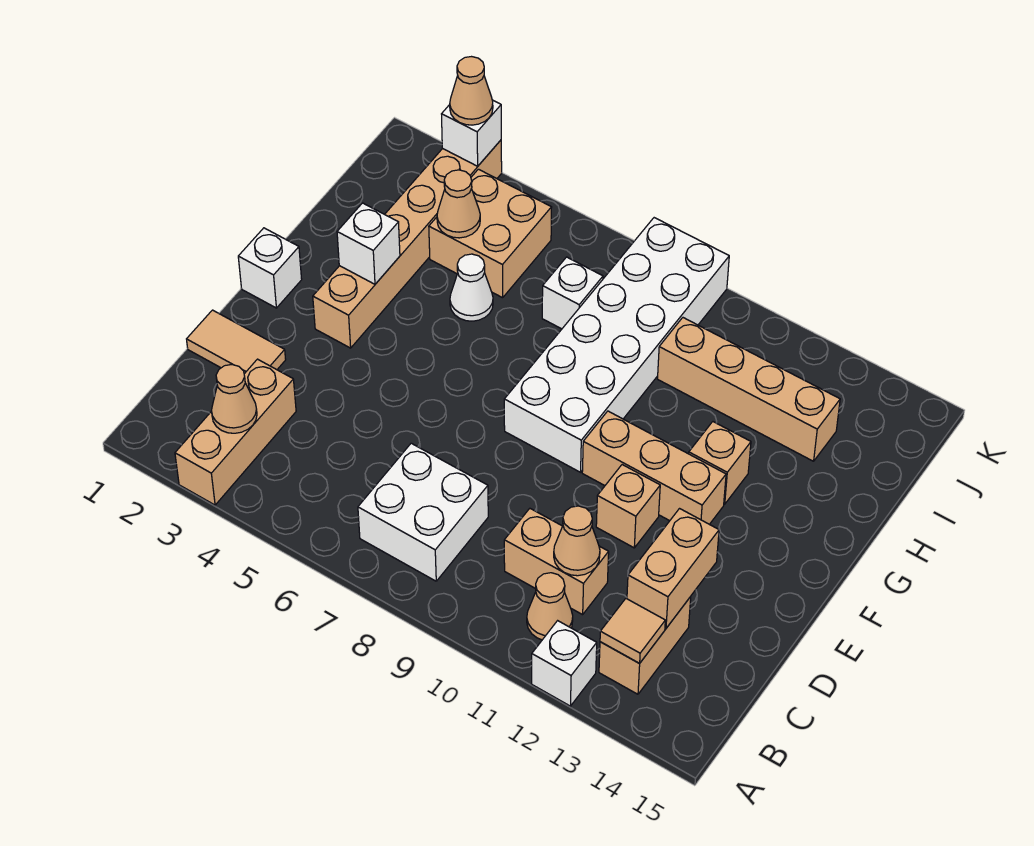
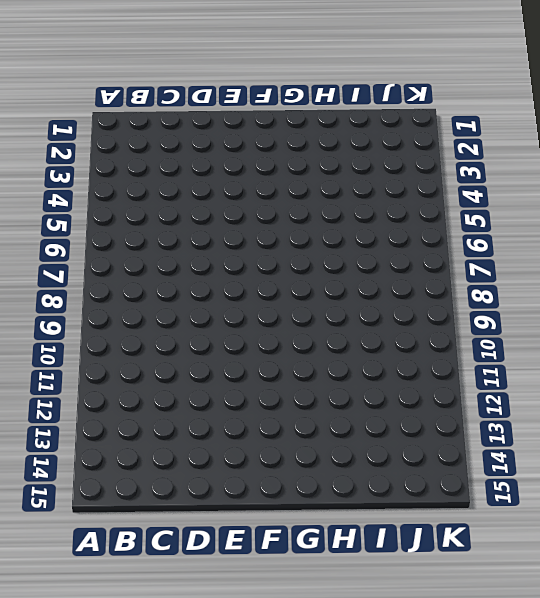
none -> tan brick A3:C3 level 1
none -> white brick A12 level 1
none -> white brick B7:C8 level 1

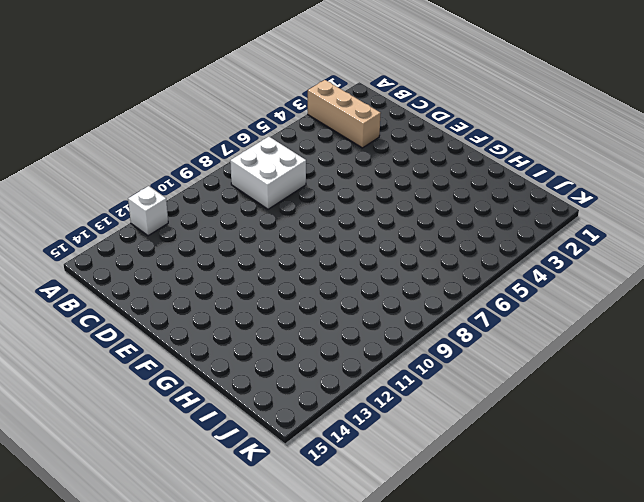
none -> tan cone B11 level 1
none -> tan brick B13:C13 level 1
none -> tan brick C10:C11 level 1

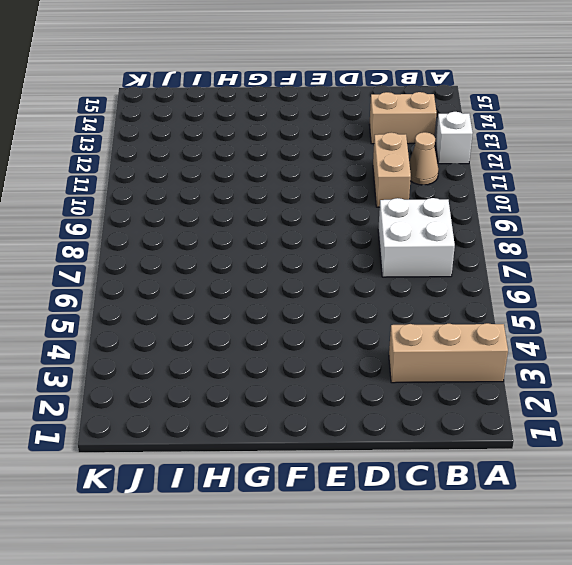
none -> tan tile D1:D2 level 1
none -> tan brick E11 level 1
none -> white brick F1 level 1

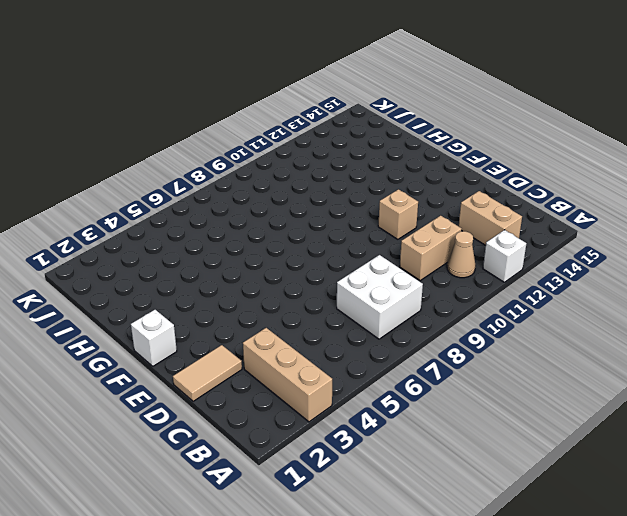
none -> tan brick F3:K3 level 1
none -> white brick F8:K9 level 1
none -> tan brick F10:F12 level 1

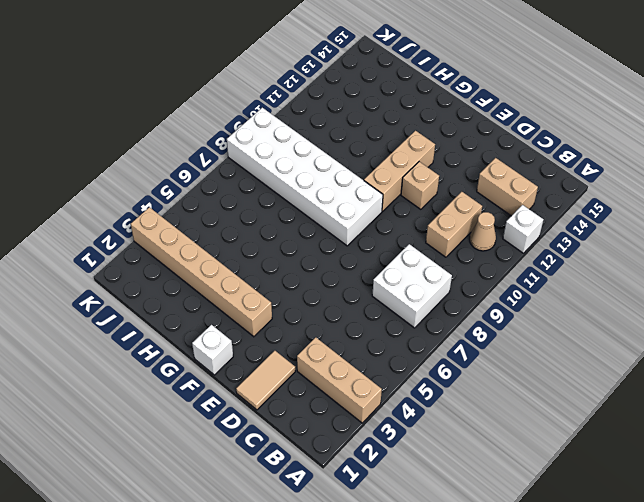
none -> tan brick G12 level 1
none -> white cone H5 level 1
none -> tan brick I4:J5 level 1

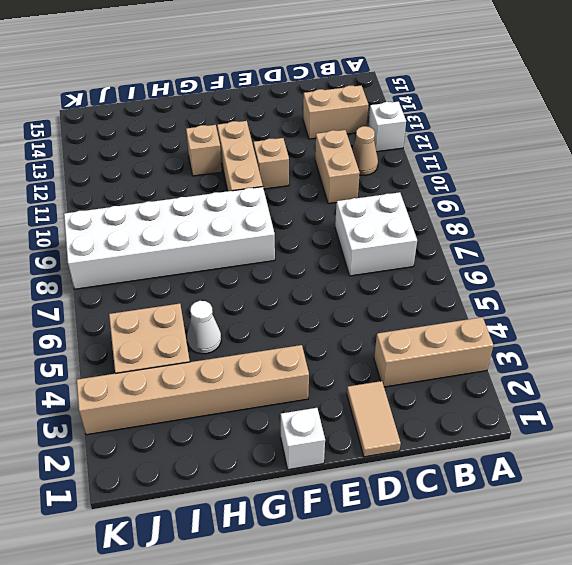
none -> white brick I7 level 1
none -> tan brick I10:I13 level 1
none -> tan cone B3 level 2

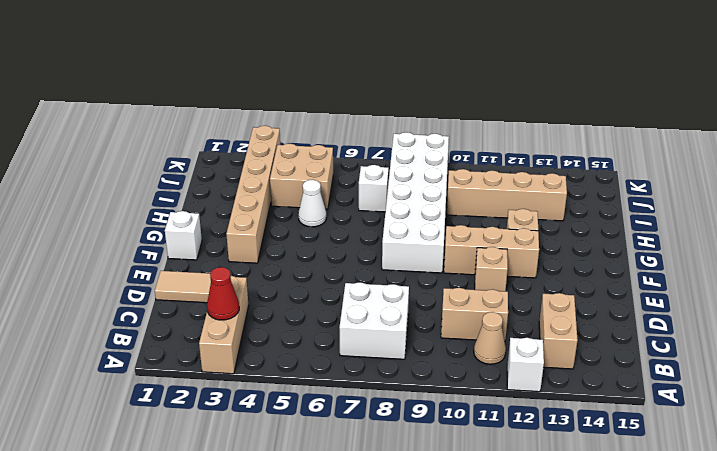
red cone B3 level 2 -> tan cone B3 level 2
none -> tan tile B13 level 2
none -> tan cone C11 level 2
none -> tan brick C13:D13 level 2

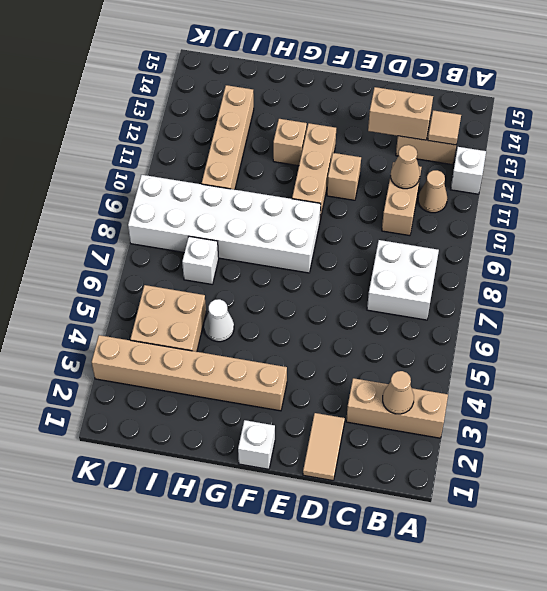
none -> white brick G3 level 2
none -> tan cone I4 level 2
none -> white brick K3 level 2

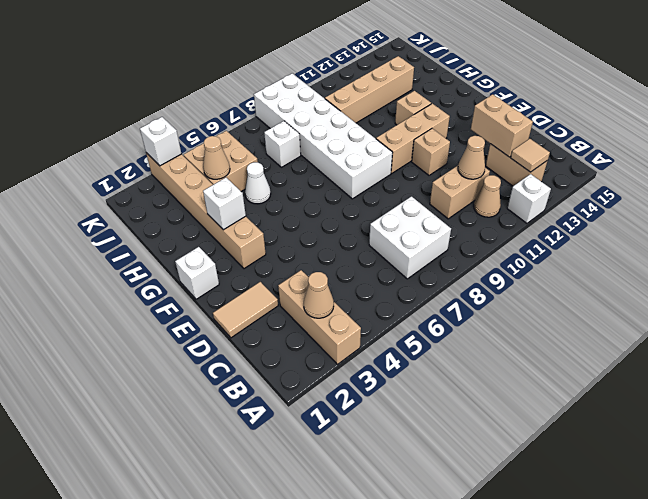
none -> tan cone K3 level 3

